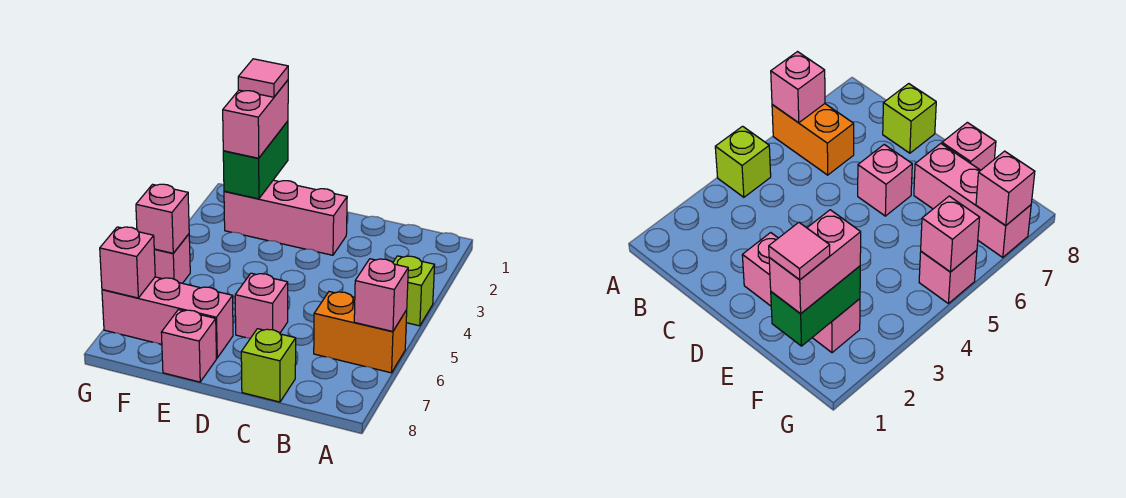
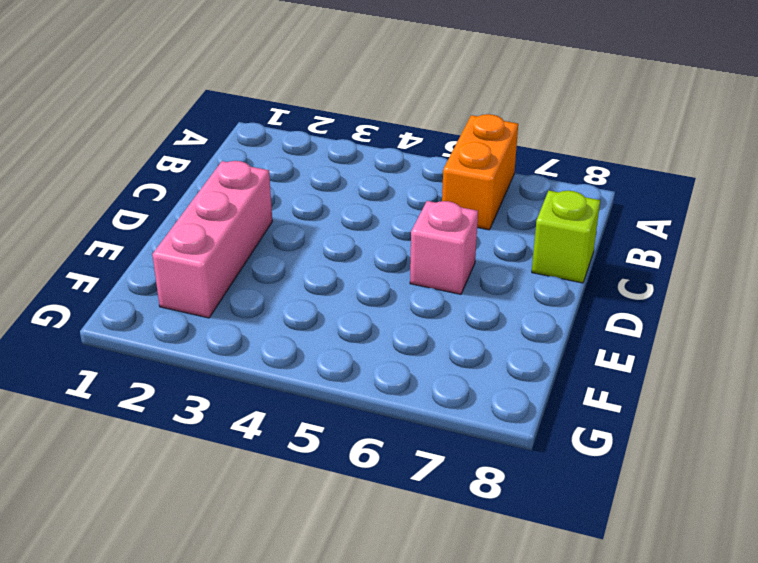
none -> lime brick A4 level 1
none -> pink brick E7:G7 level 1
none -> pink brick E8 level 1

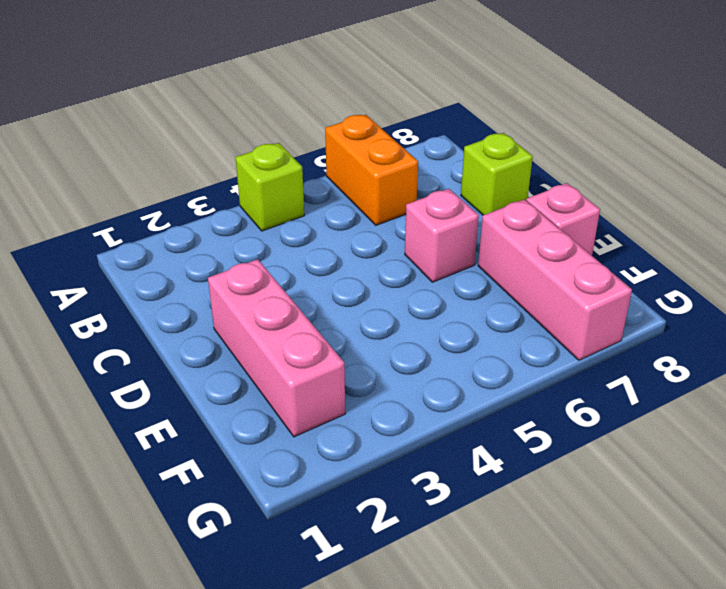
none -> pink brick G5 level 1
none -> pink brick A6 level 2
none -> green brick F1:F2 level 2

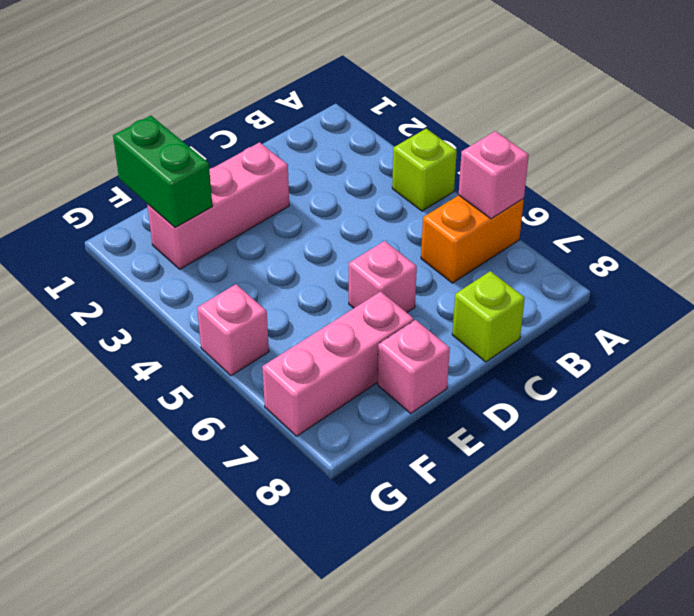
none -> pink brick G5 level 2
none -> pink brick G7 level 2
none -> pink brick F1:F2 level 3

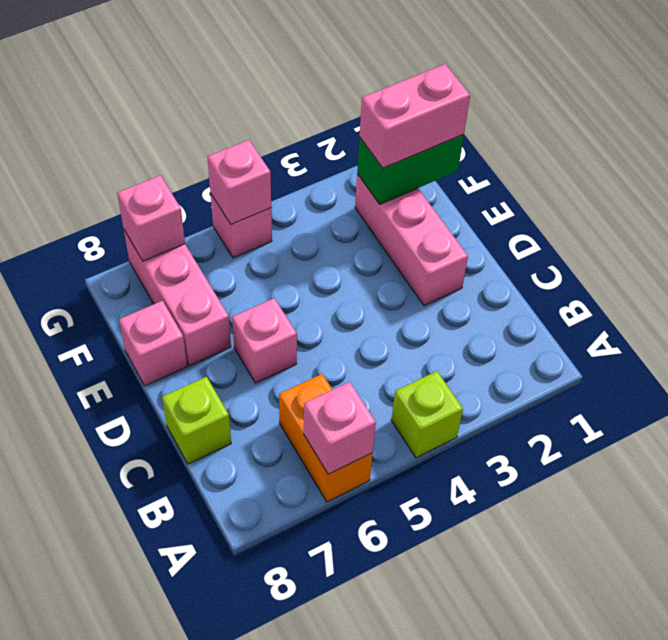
none -> pink tile F1 level 4

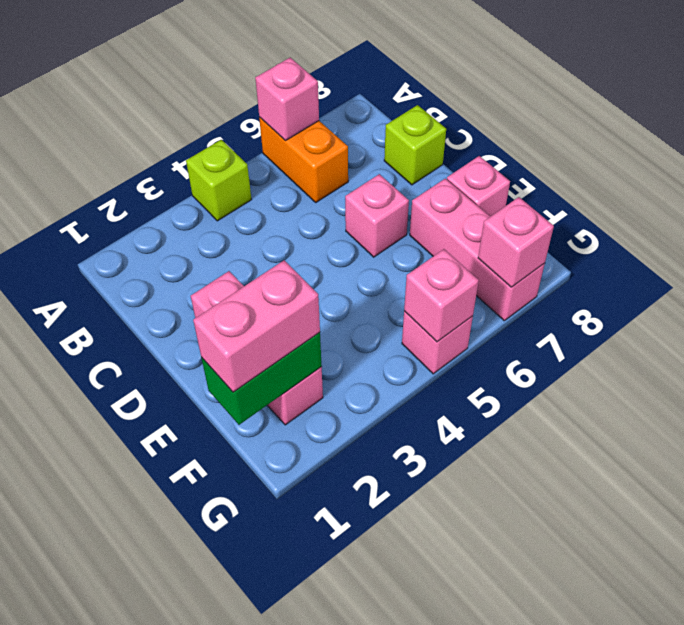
none -> pink tile F1 level 4

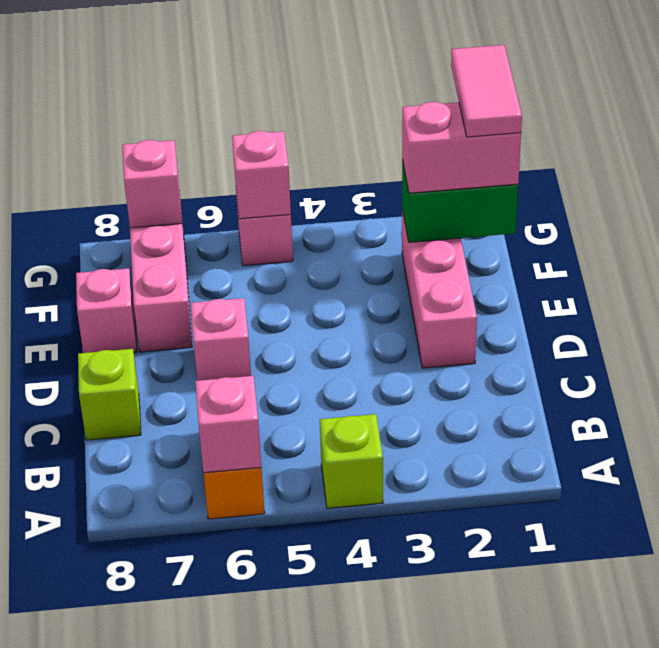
pink tile F1:G1 level 4 -> pink tile F1 level 4

